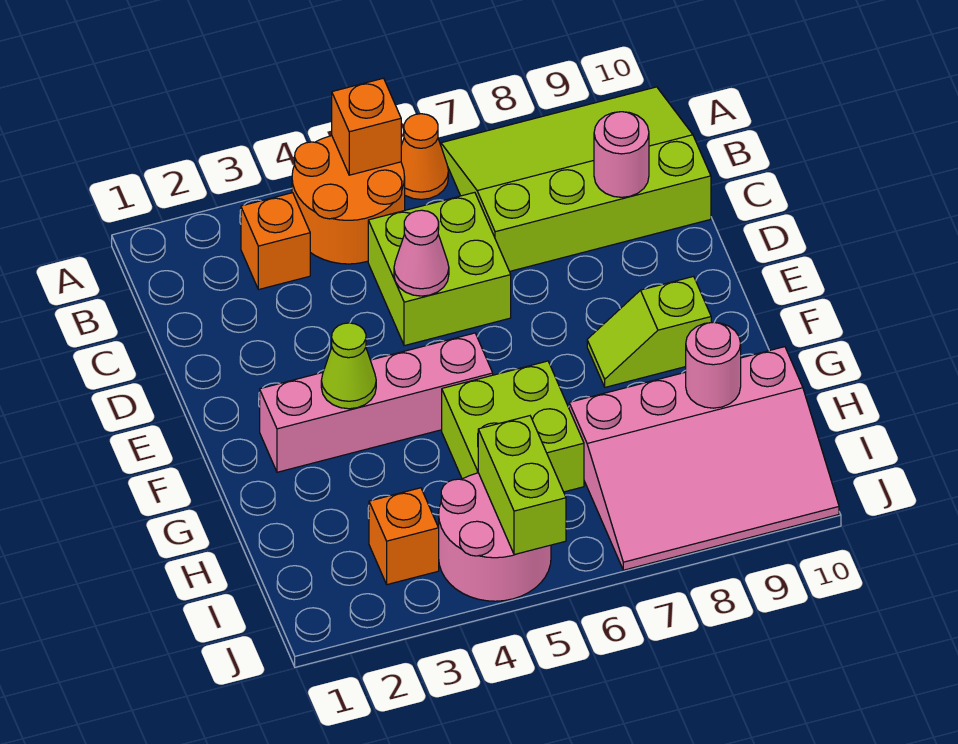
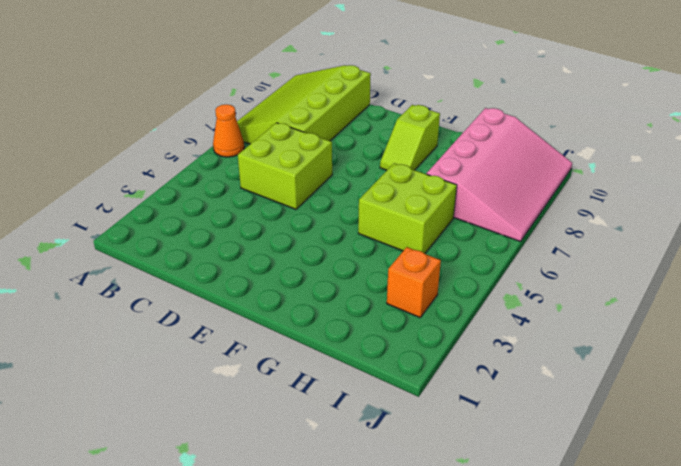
none -> orange round brick A4:B5 level 1
none -> orange brick B3 level 1
none -> pink brick F2:F5 level 1

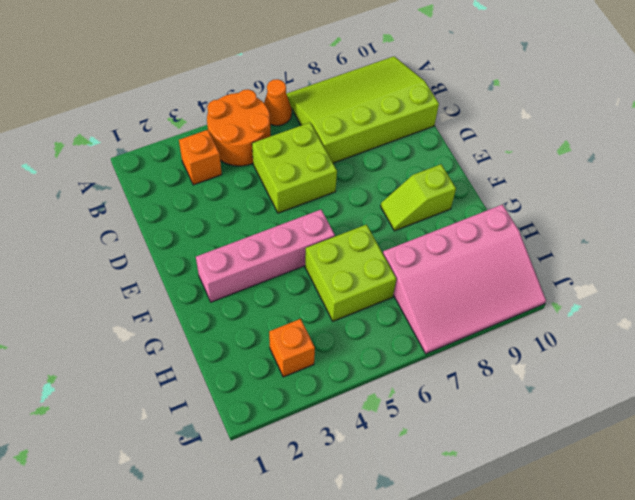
none -> pink round brick I4:J5 level 1
none -> orange brick A5 level 2
none -> pink round brick C9 level 2

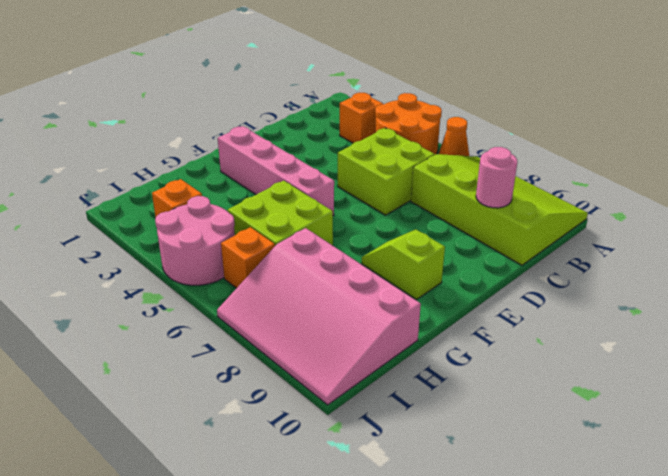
orange brick I6 level 1 -> orange brick A5 level 2
none -> pink cone D5 level 2
none -> lime cone F3 level 2
none -> pink round brick H9 level 2

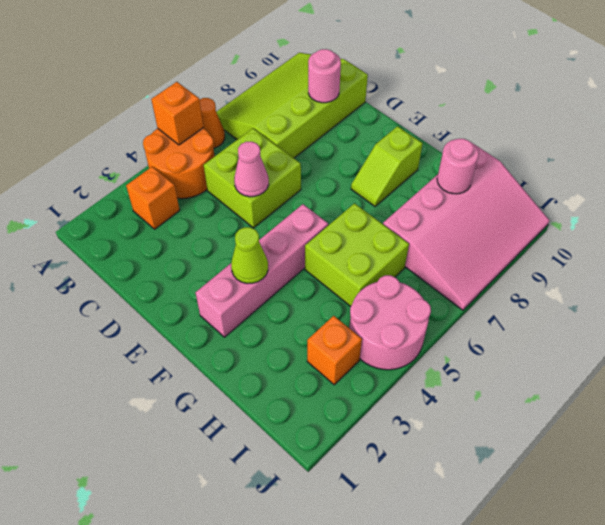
none -> lime brick I5:J5 level 2

